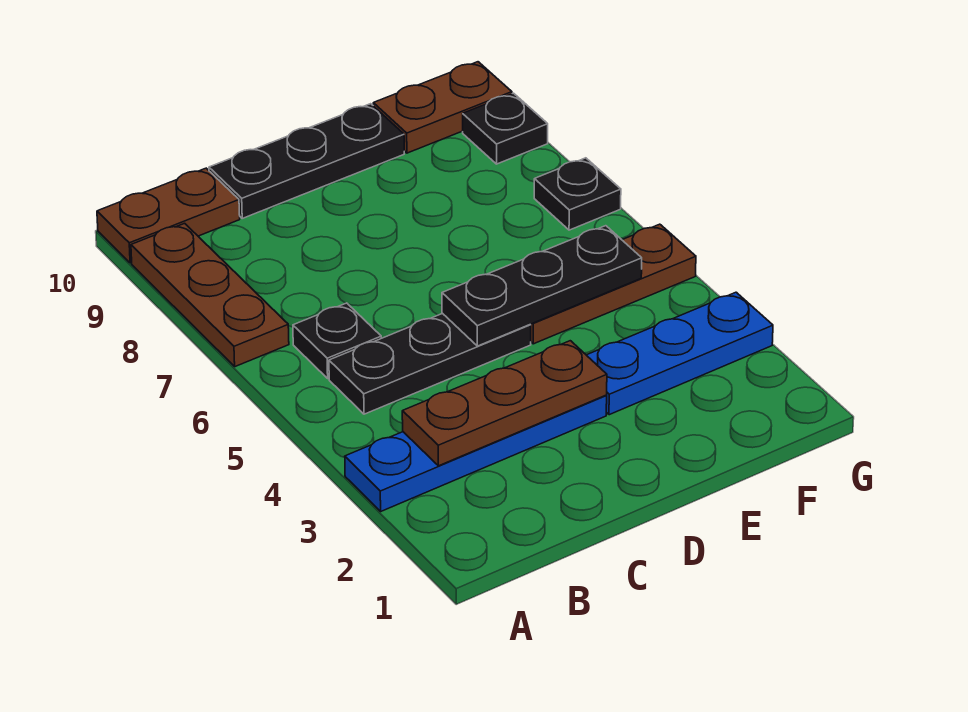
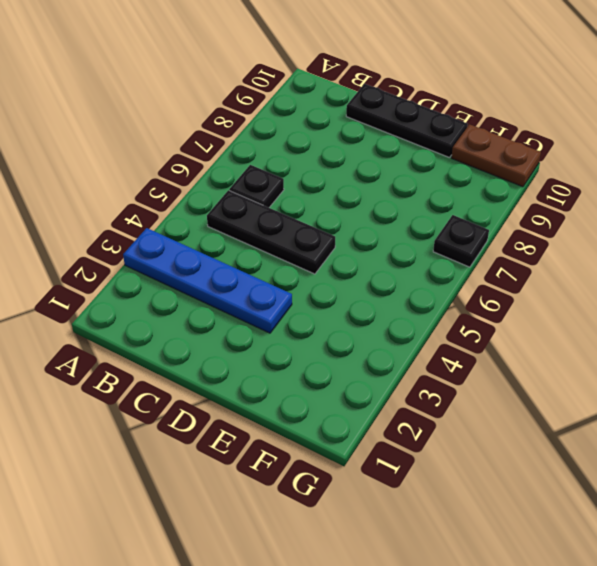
none -> brown plate A7:A9 level 1
none -> brown plate A10:B10 level 1
none -> blue plate E3:G3 level 1

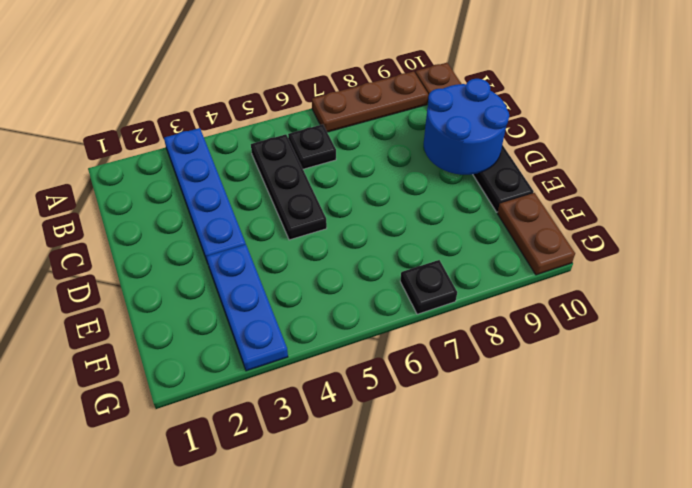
blue round brick C9:D10 level 2 -> none
none -> brown plate E5:G5 level 1
none -> black plate G9 level 1
none -> brown plate B3:D3 level 2

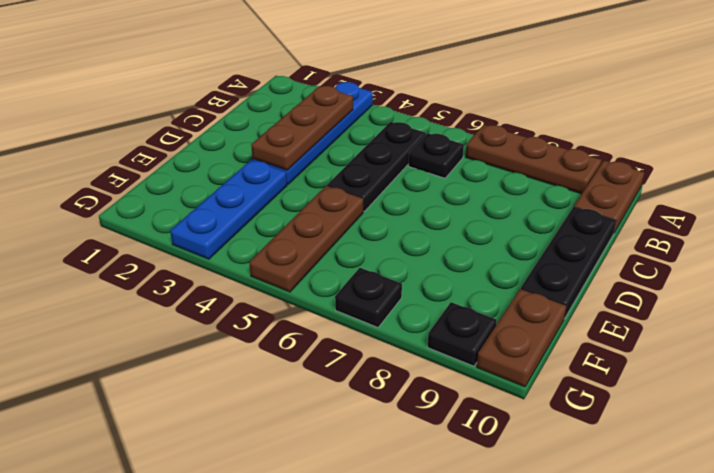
none -> black plate D5:F5 level 2

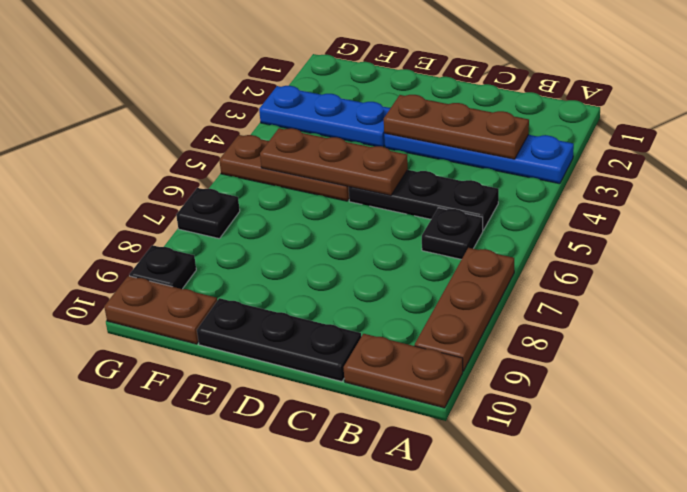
brown plate D5:F5 level 2 -> black plate D5:F5 level 2

